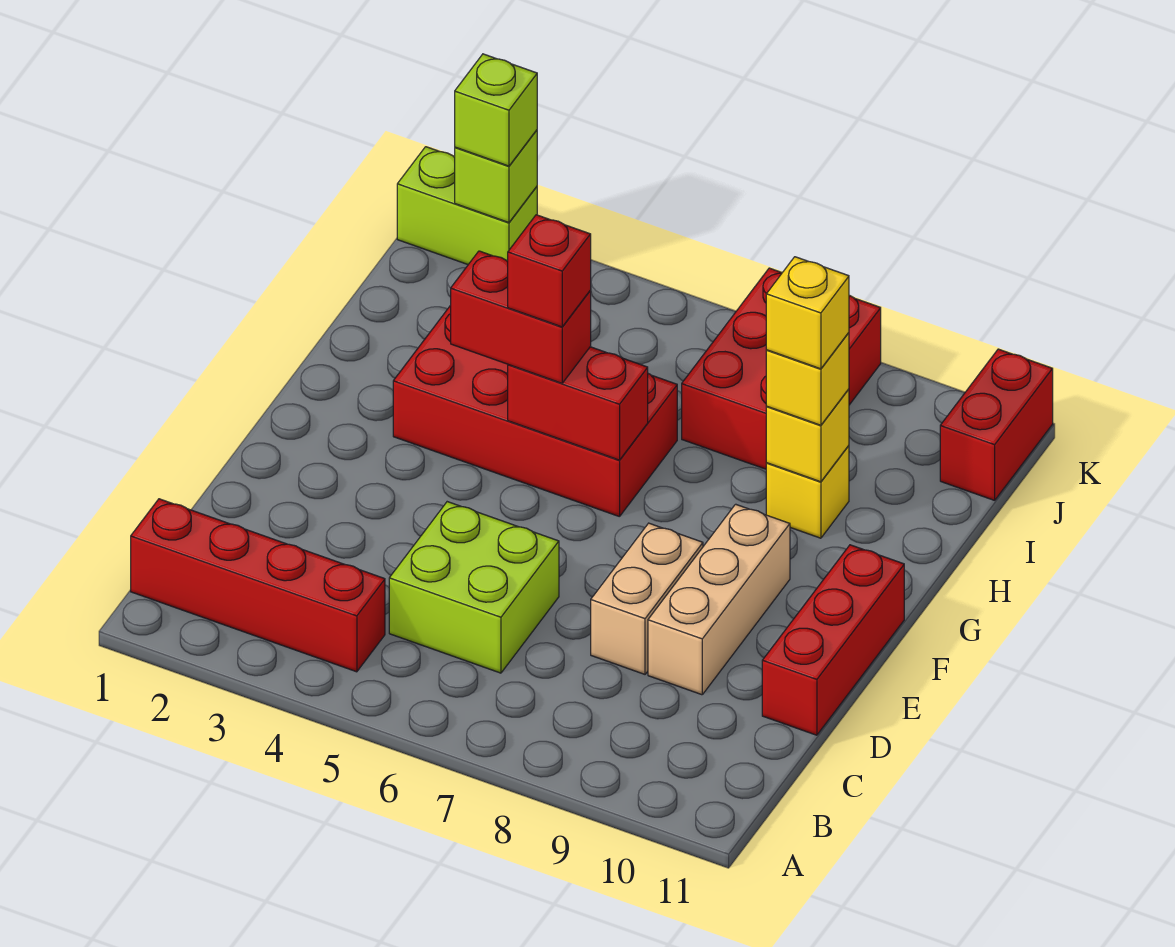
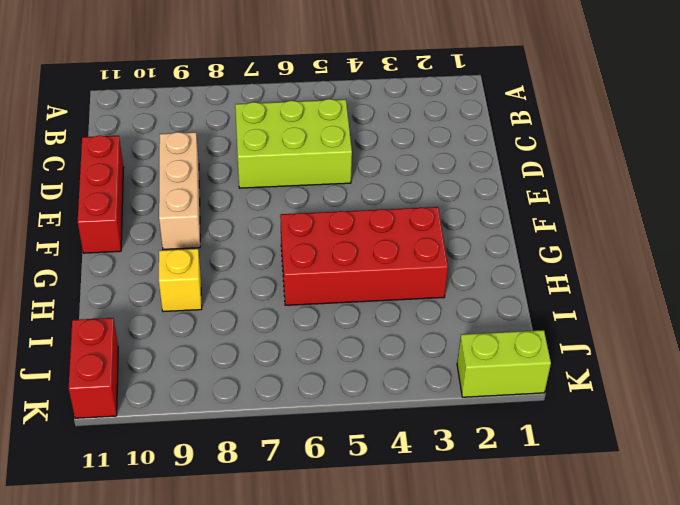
lime brick C5:D7 level 1 -> lime brick C5:D6 level 1
none -> red brick B1:B4 level 1
none -> tan brick D8:E8 level 1
none -> red brick I7:K8 level 1

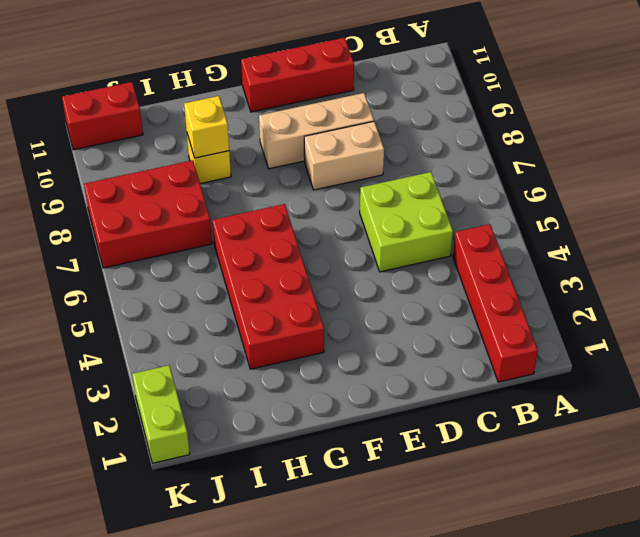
none -> red brick G5:G6 level 2
none -> lime brick K2 level 2
none -> red brick G4:G5 level 3

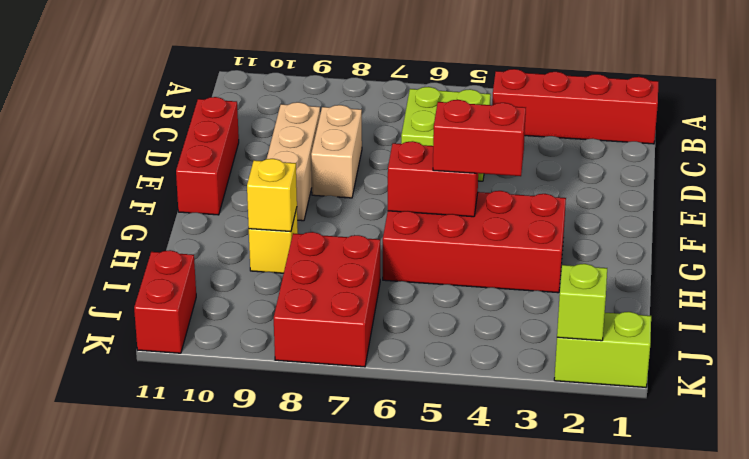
none -> yellow brick H9 level 3
none -> lime brick K2 level 3
none -> red brick G5 level 4

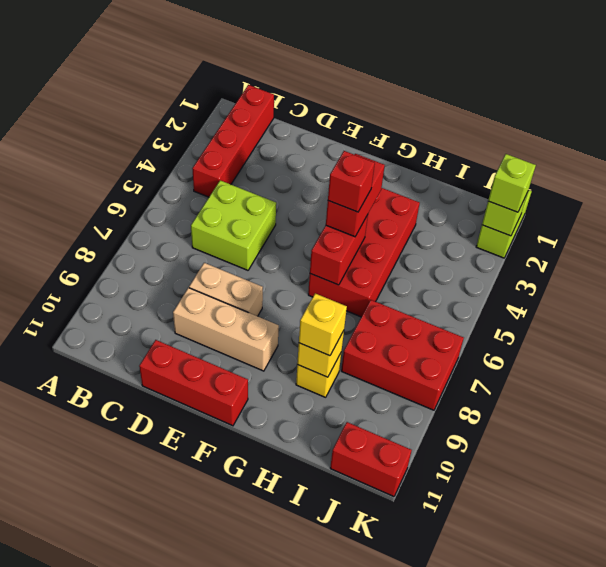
none -> yellow brick H9 level 4

